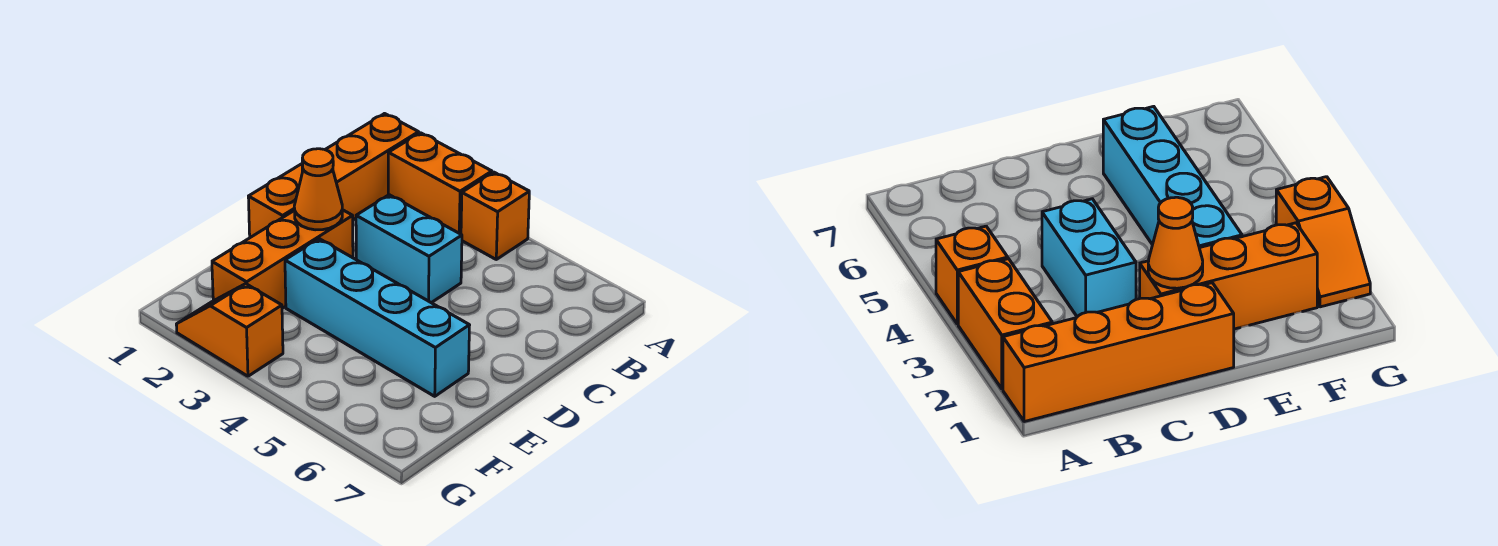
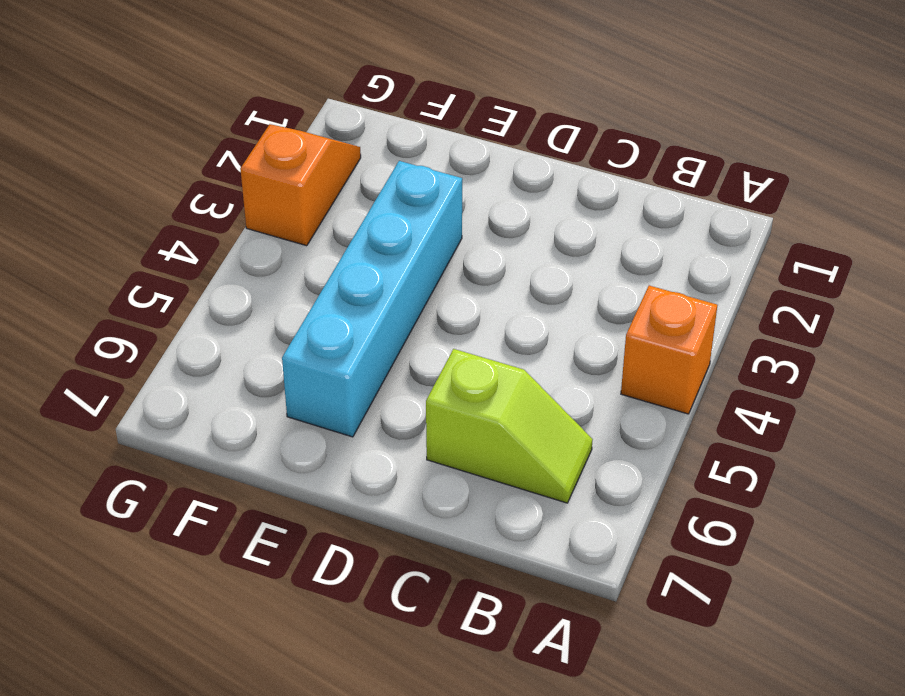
lime slope B6:C6 level 1 top C -> none
none -> orange brick A1:D1 level 1
none -> orange brick A2:A3 level 1

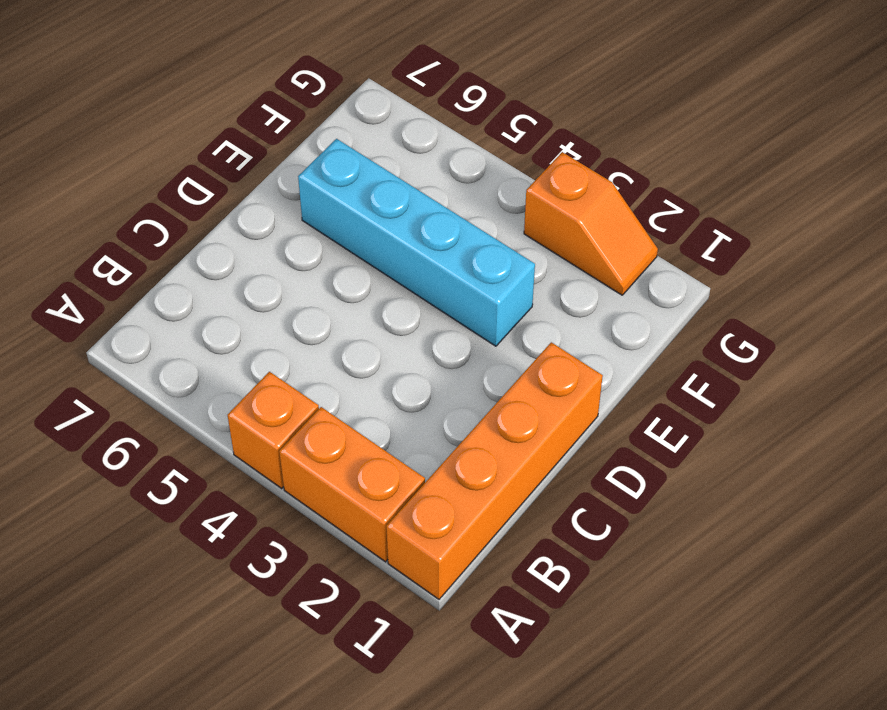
none -> cyan brick C3:C4 level 1
none -> orange brick D2:F2 level 1

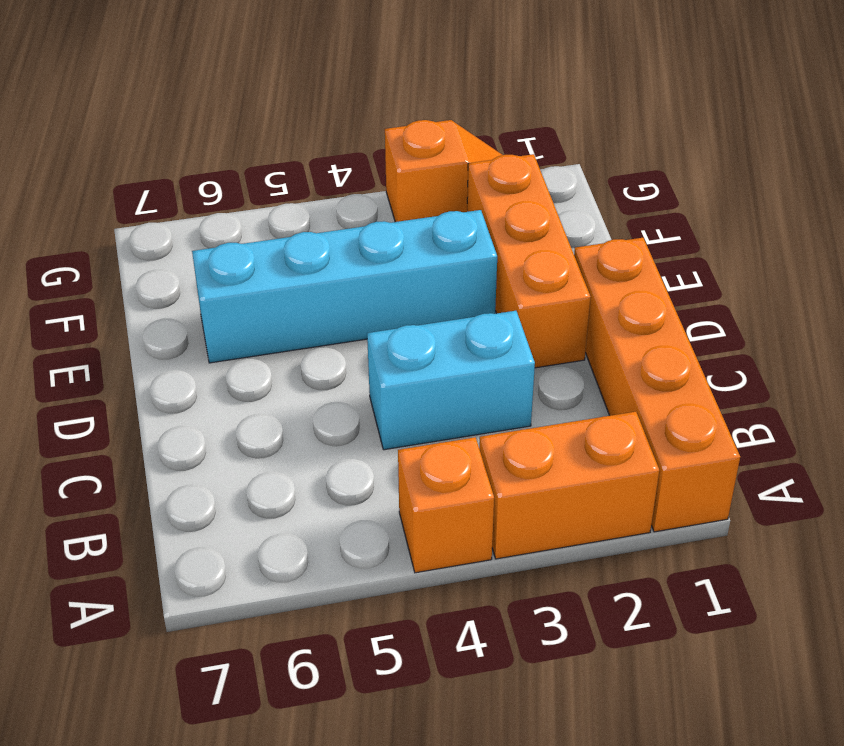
none -> orange cone D2 level 2

